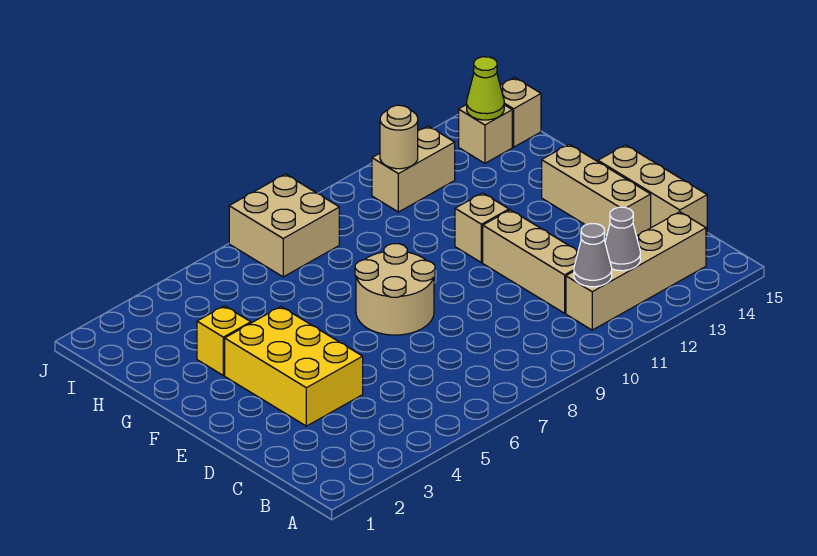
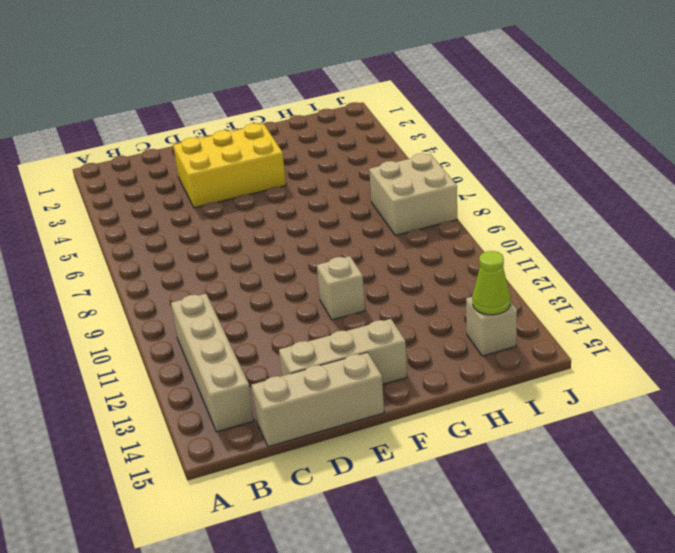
none -> tan brick C11:E11 level 1
none -> tan round brick E7:F8 level 1
none -> yellow brick G3 level 1

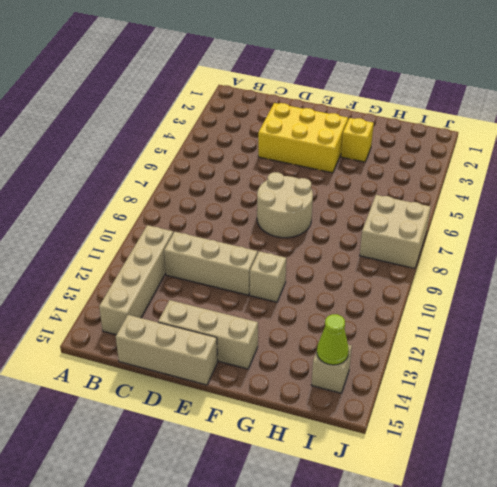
none -> tan brick I11:I12 level 1
none -> tan brick I15 level 1
none -> grey cone B11 level 2

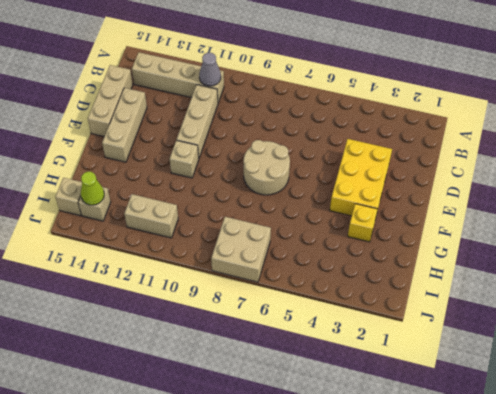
none -> grey cone B12 level 2
none -> tan round brick I11 level 2

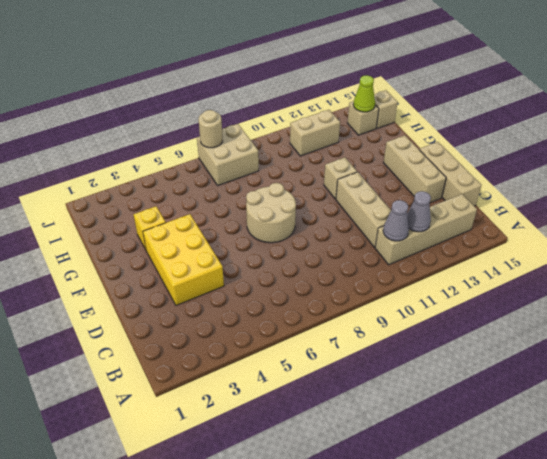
tan round brick J7 level 2 -> tan round brick I11 level 2

